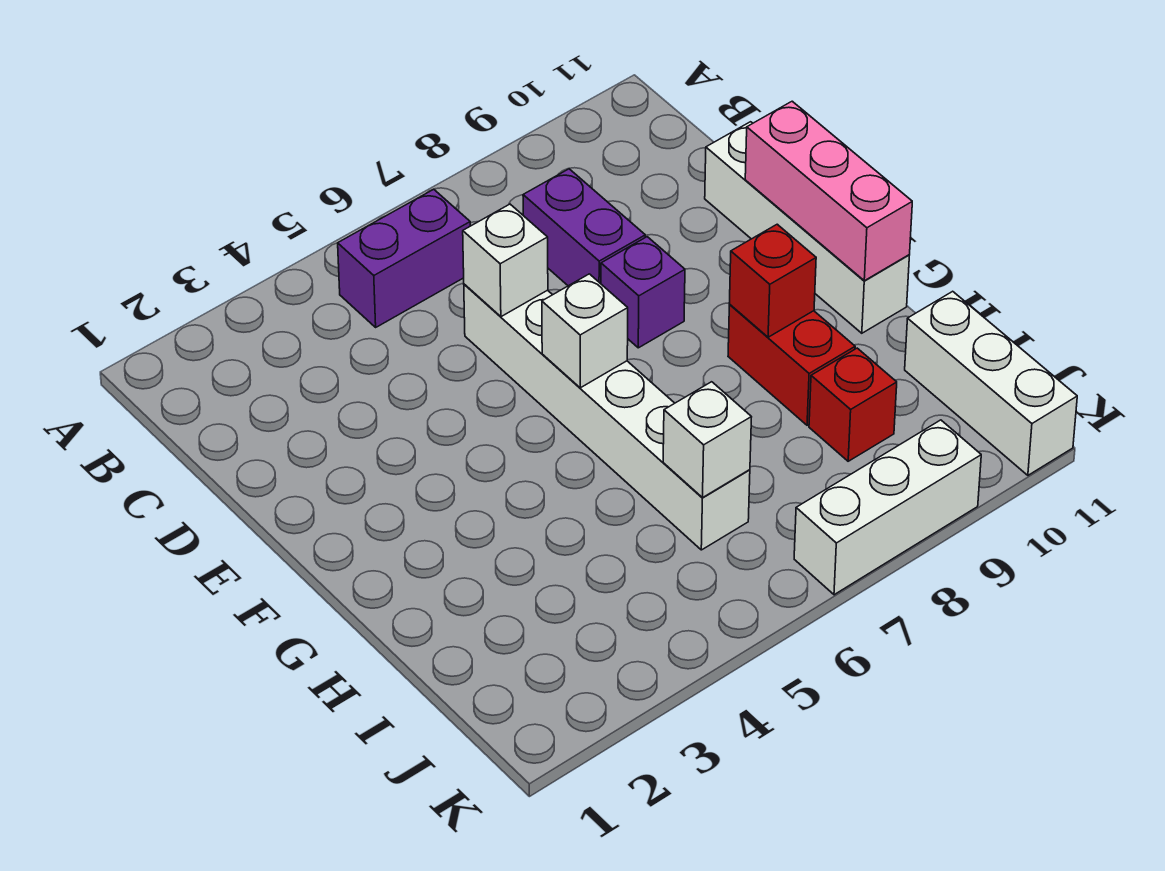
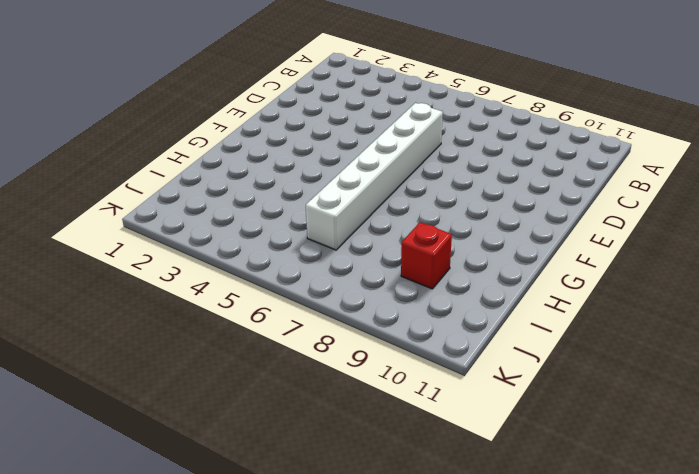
none -> purple brick B5:B6 level 1
none -> purple brick C8:D8 level 1
none -> white brick D11:G11 level 1

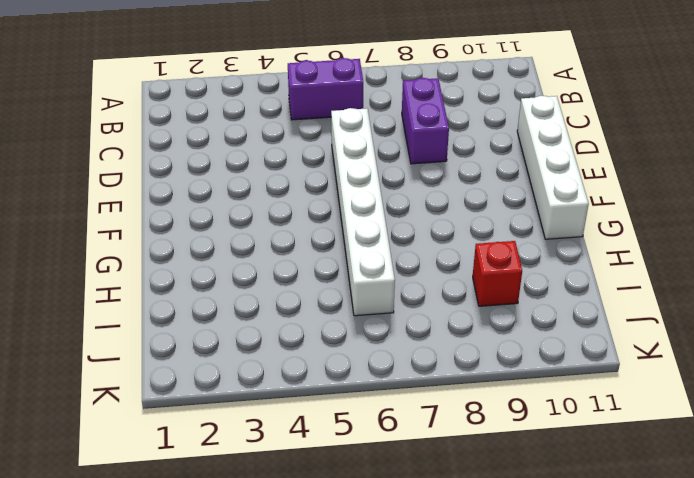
none -> purple brick E8 level 1
none -> red brick G9:H9 level 1
none -> white brick I11:K11 level 1

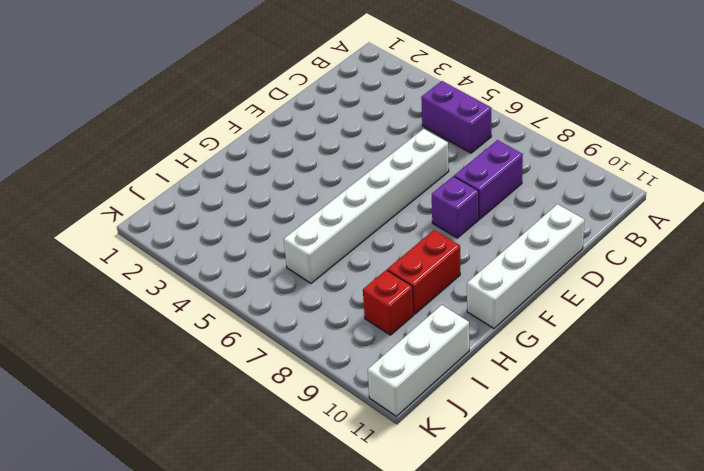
none -> white brick K7:K9 level 1
none -> white brick D6 level 2
none -> pink brick E11:G11 level 2

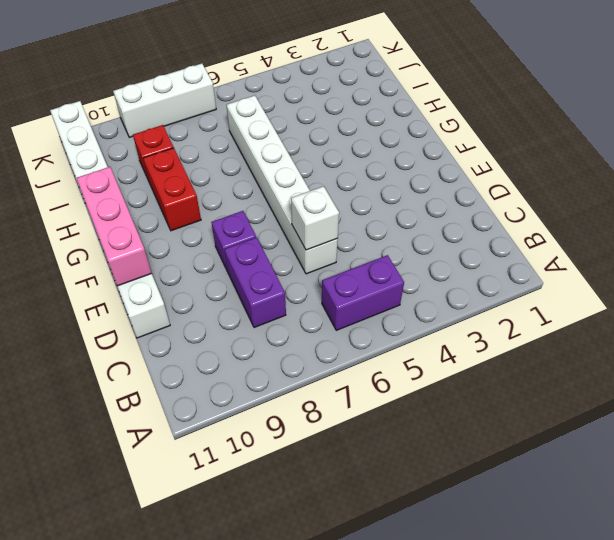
none -> white brick F6 level 2
none -> red brick G9 level 2
none -> white brick I6 level 2

